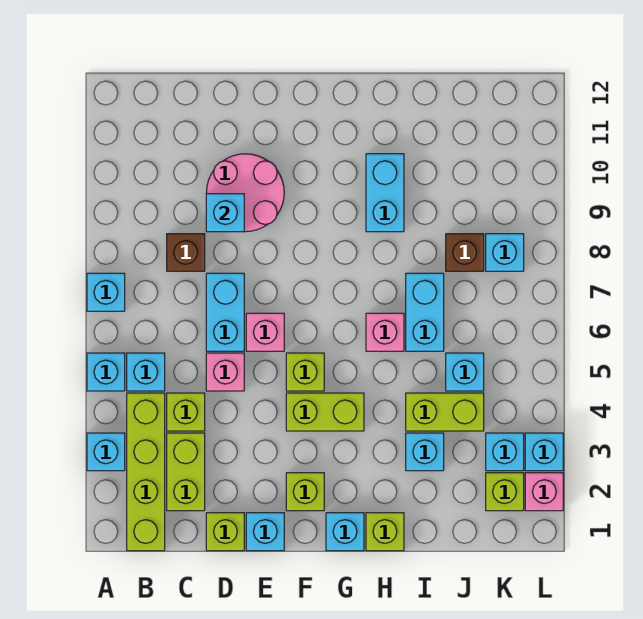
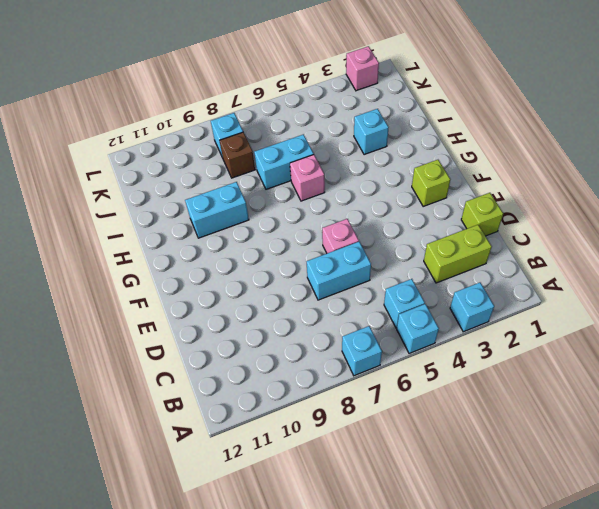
none -> lime brick B1:B4 level 1
none -> lime brick C4 level 1
none -> brown brick C8 level 1
none -> pink brick D5 level 1

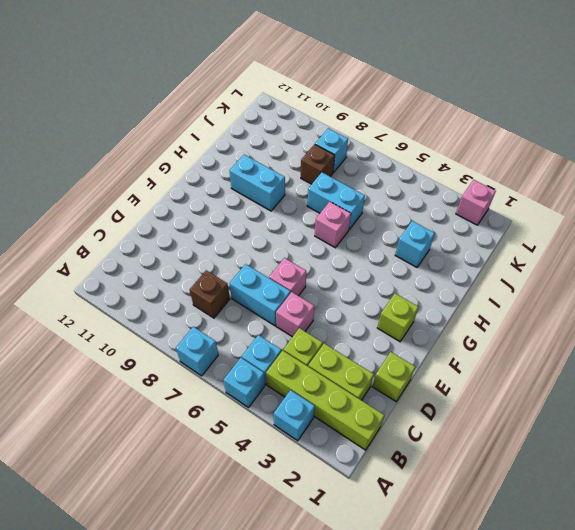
none -> pink round brick D9:E10 level 1
none -> cyan brick E1 level 1
none -> lime brick F4:G4 level 1
none -> lime brick F5 level 1

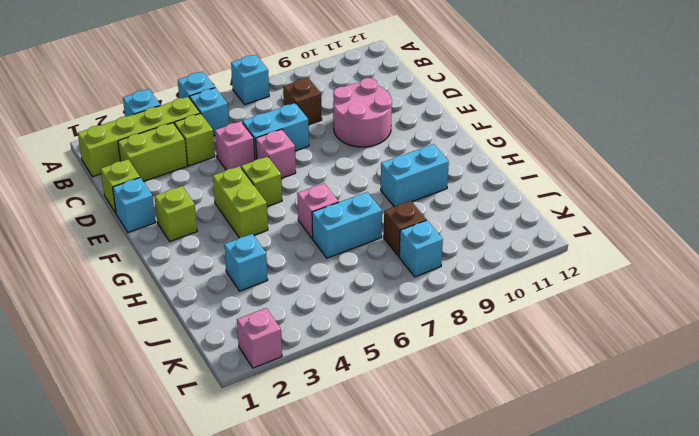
none -> cyan brick G1 level 1
none -> lime brick H1 level 1
none -> lime brick I4:J4 level 1
none -> cyan brick J5 level 1

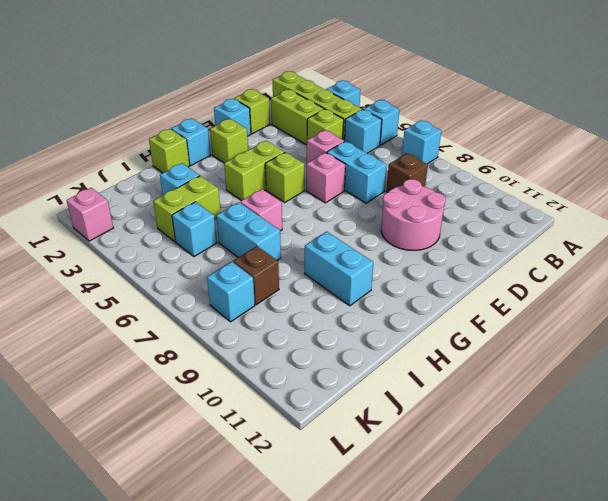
none -> lime brick K2 level 1
none -> cyan brick K3 level 1
none -> cyan brick L3 level 1
none -> cyan brick D9 level 2

